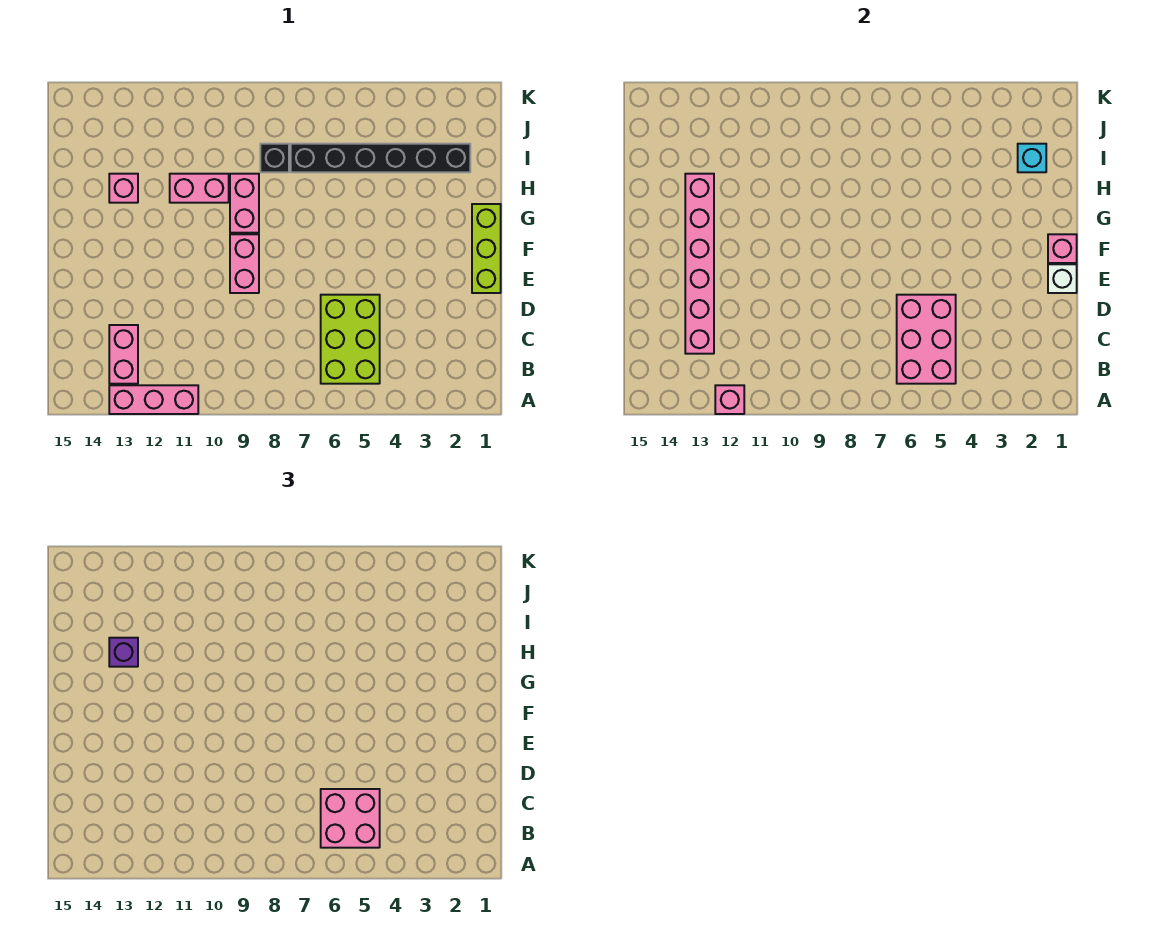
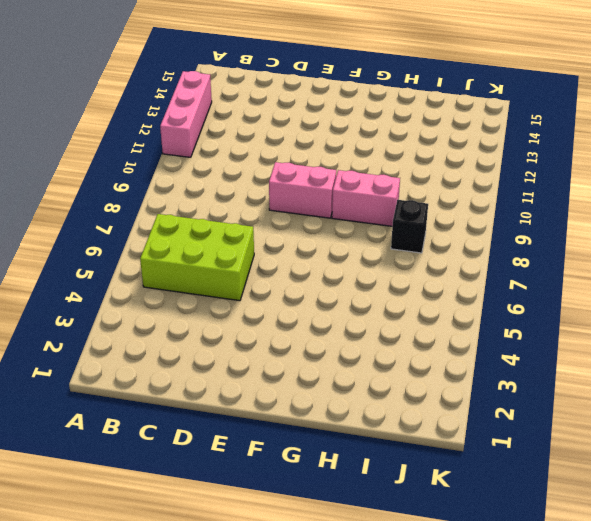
none -> pink brick B13:C13 level 1
none -> lime brick E1:G1 level 1
none -> pink brick H10:H11 level 1

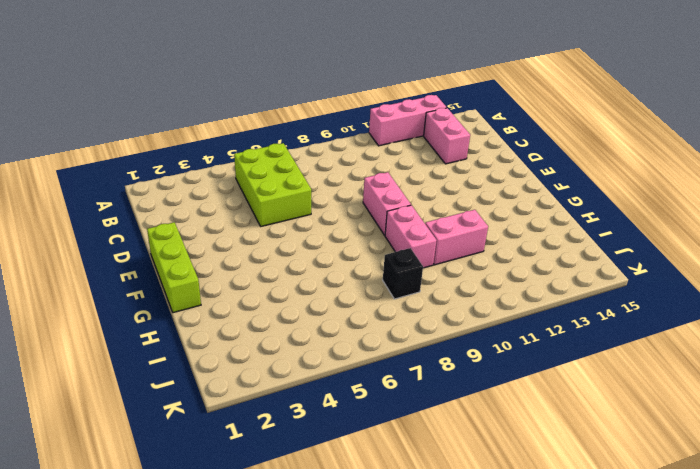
none -> pink brick H13 level 1
none -> black brick I2:I7 level 1
none -> pink brick A12 level 2

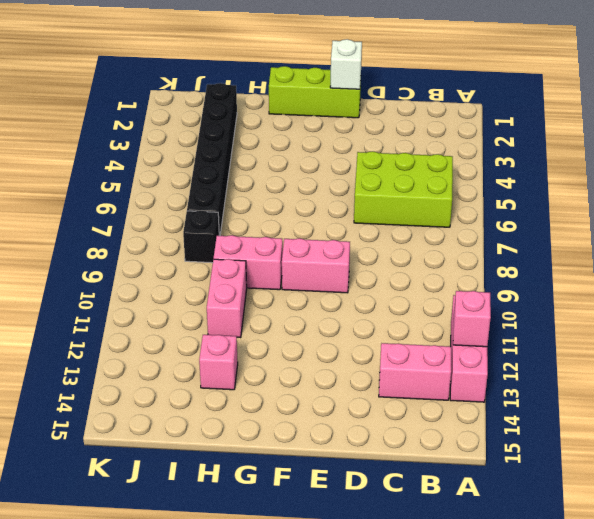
none -> pink brick B5:D6 level 2
none -> pink brick C13:H13 level 2
none -> pink brick F1 level 2

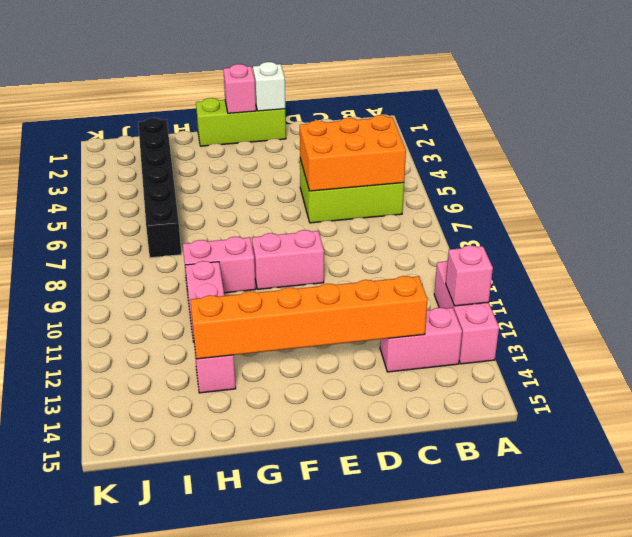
orange brick B5:D6 level 2 -> pink brick B5:D6 level 2
orange brick C13:H13 level 2 -> pink brick C13:H13 level 2
none -> black brick I8 level 1
none -> cyan brick I2 level 2
none -> pink brick B5:C6 level 3

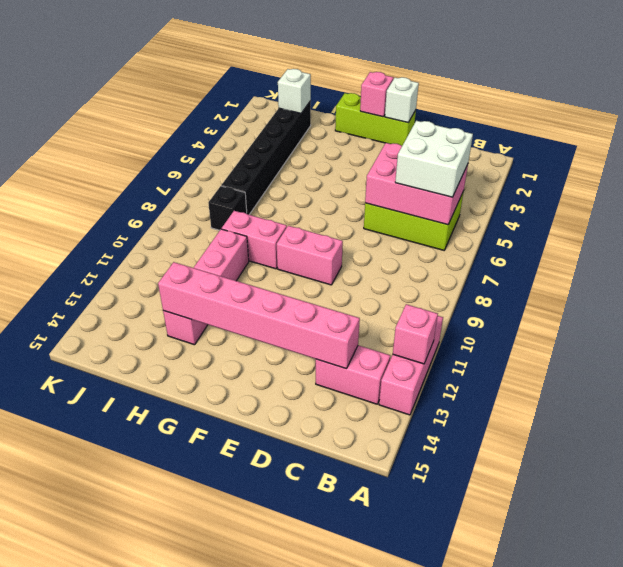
white brick B5:C6 level 3 -> pink brick B5:C6 level 3
white brick I2 level 2 -> cyan brick I2 level 2
none -> purple brick H13 level 3

